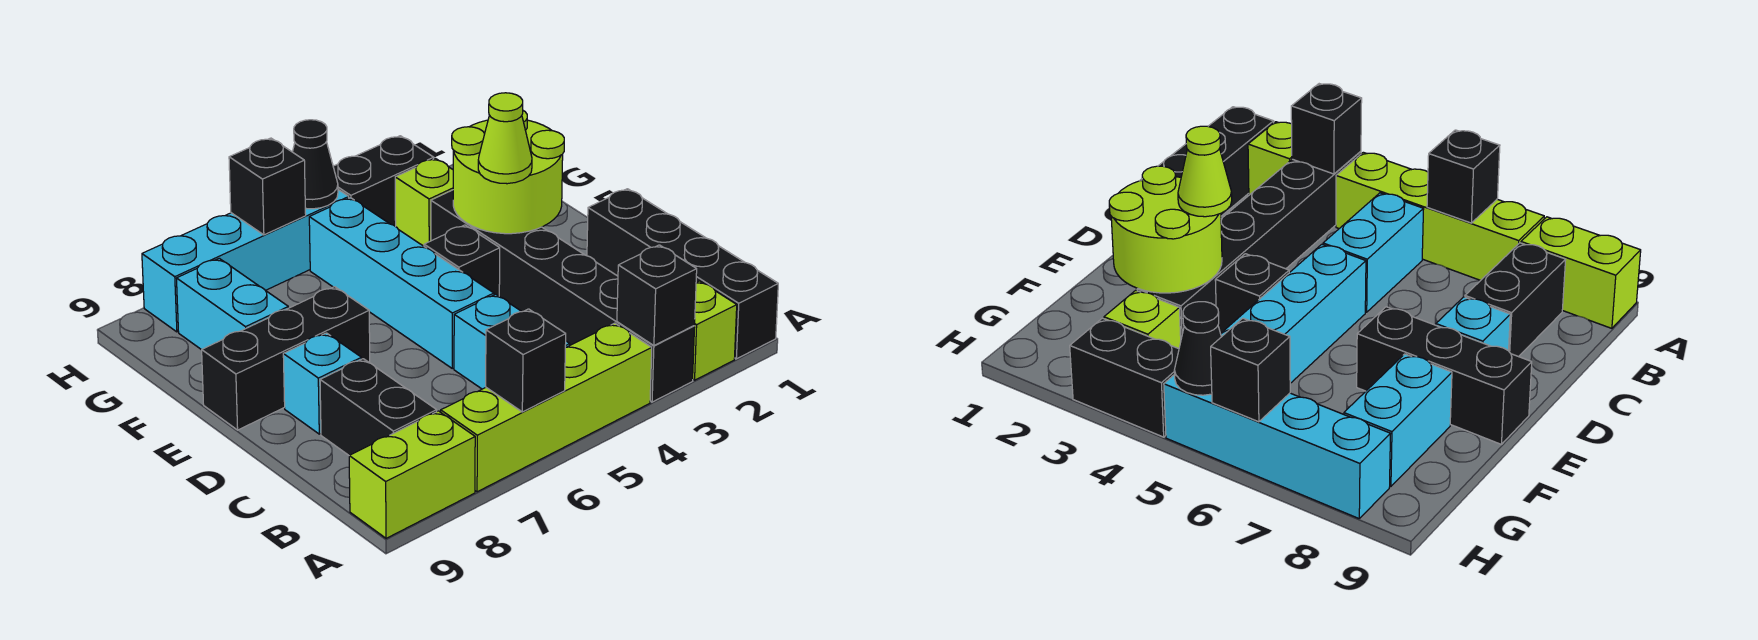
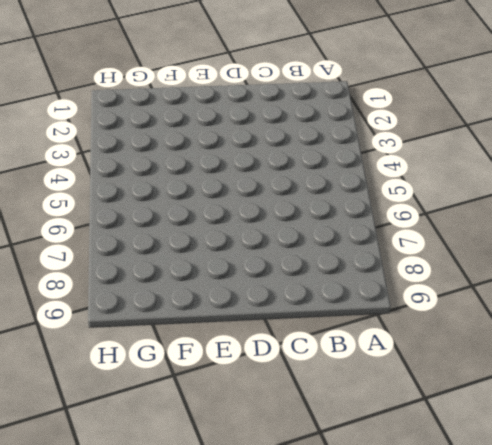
none -> black brick A1:D1 level 1
none -> lime brick A2 level 1
none -> black brick A3:F3 level 1

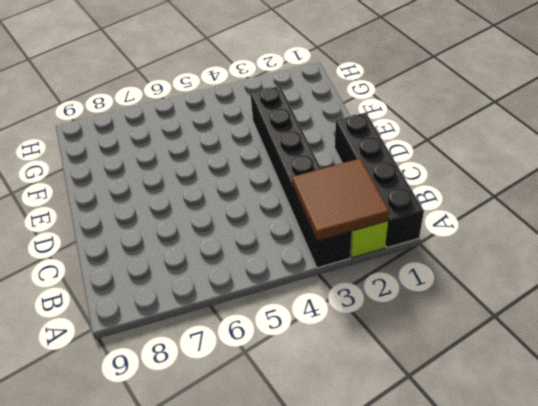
brown tile A2:B3 level 2 -> black brick A3 level 2
none -> lime brick A4:A7 level 1
none -> lime brick A8:A9 level 1
none -> cyan brick B5:C5 level 1

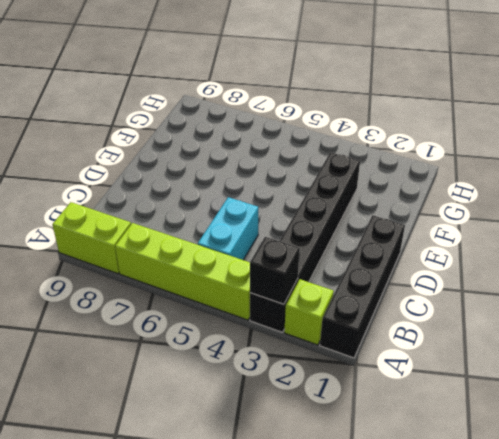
none -> black brick B8:C8 level 1
none -> cyan brick D5:G5 level 1
none -> cyan brick D8 level 1

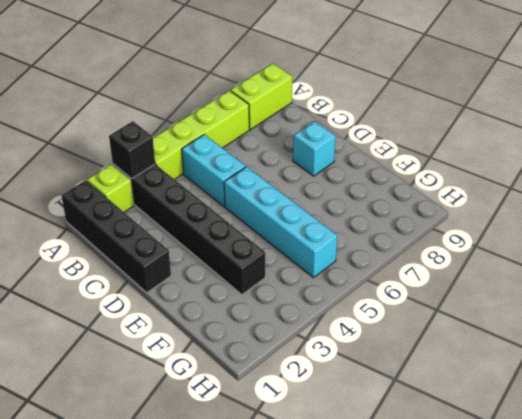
none -> black brick B8:C8 level 1
none -> black brick E4 level 1
none -> black brick E7:E9 level 1

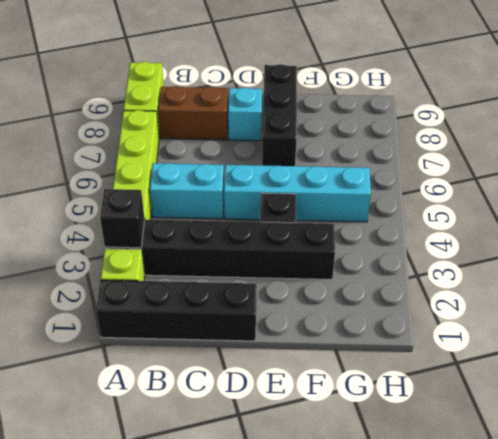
brown brick B8:C8 level 1 -> black brick B8:C8 level 1
none -> cyan brick F8:G8 level 1
none -> lime brick G3 level 1
none -> black brick H3:H4 level 1

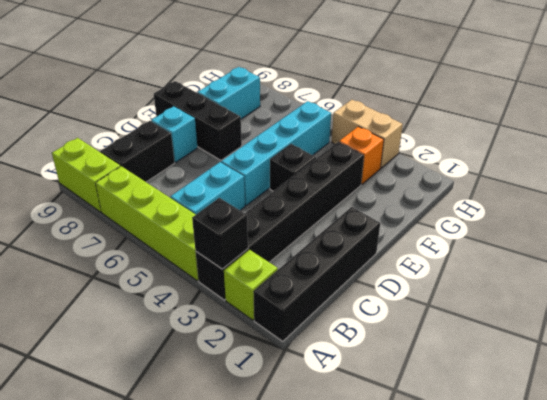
orange brick G3 level 1 -> lime brick G3 level 1
tan brick H3:H4 level 1 -> black brick H3:H4 level 1
none -> cyan brick H5:H8 level 1
none -> black brick A6 level 2
none -> lime round brick E2:F3 level 2

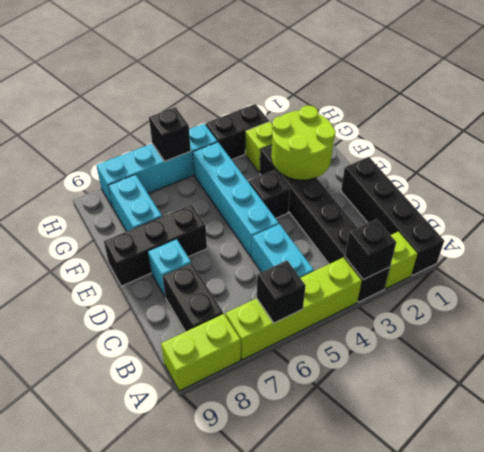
none -> black cone H5 level 2
none -> lime cone E3 level 3

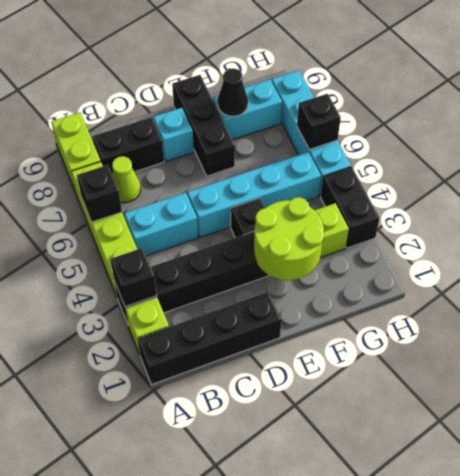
lime cone B7 level 1 -> lime cone E3 level 3
black cone F8 level 2 -> black cone H5 level 2

